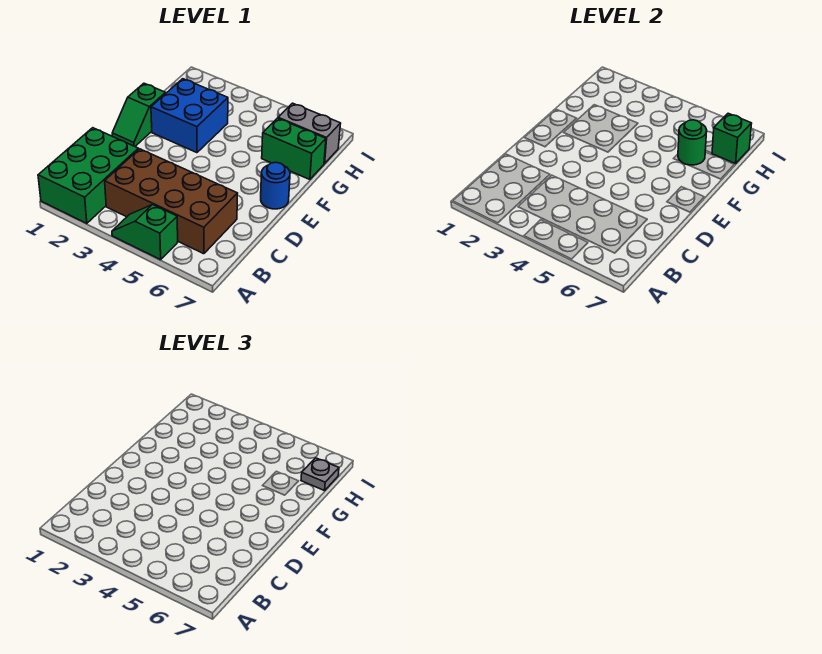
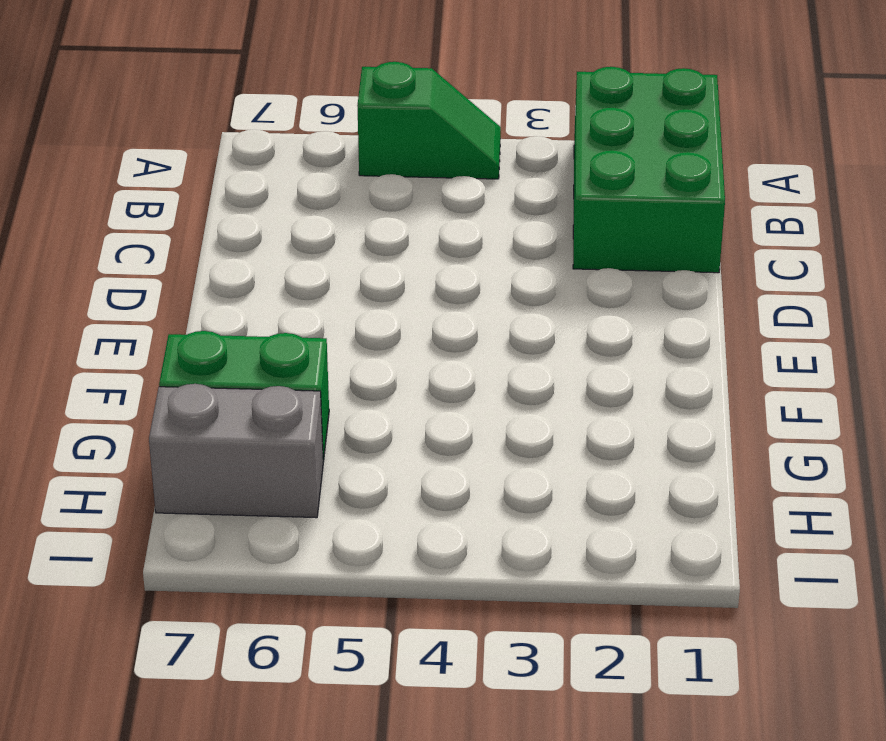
none -> brown brick B3:C6 level 1
none -> green slope E1:F1 level 1 top F

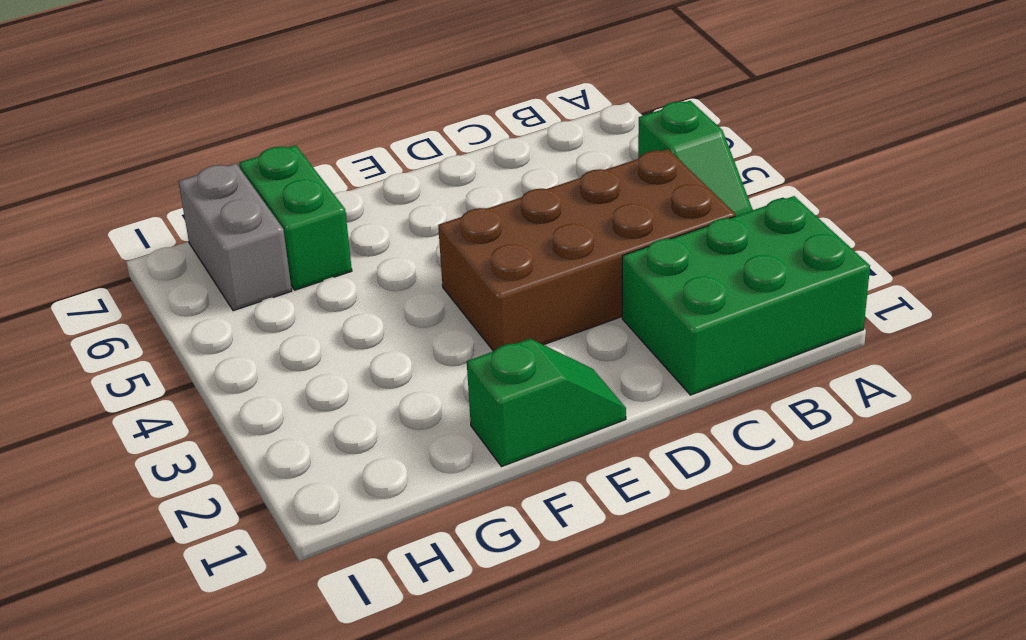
brown brick B3:E4 level 1 -> brown brick B3:C6 level 1
none -> blue round brick E7 level 1
none -> blue brick F2:G3 level 1

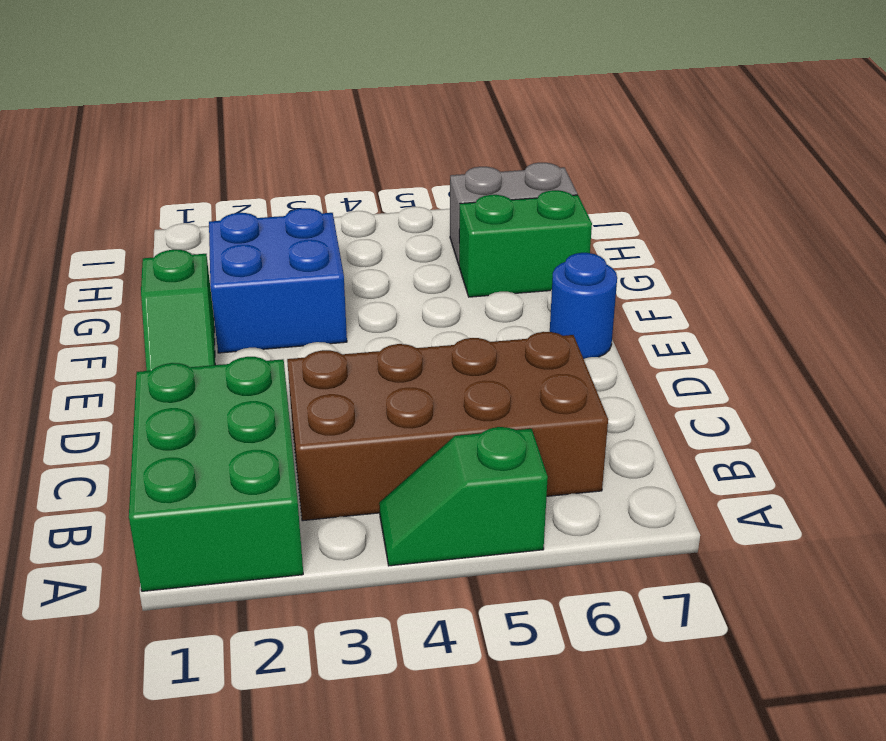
none -> green round brick G6 level 2
none -> green brick H7 level 2

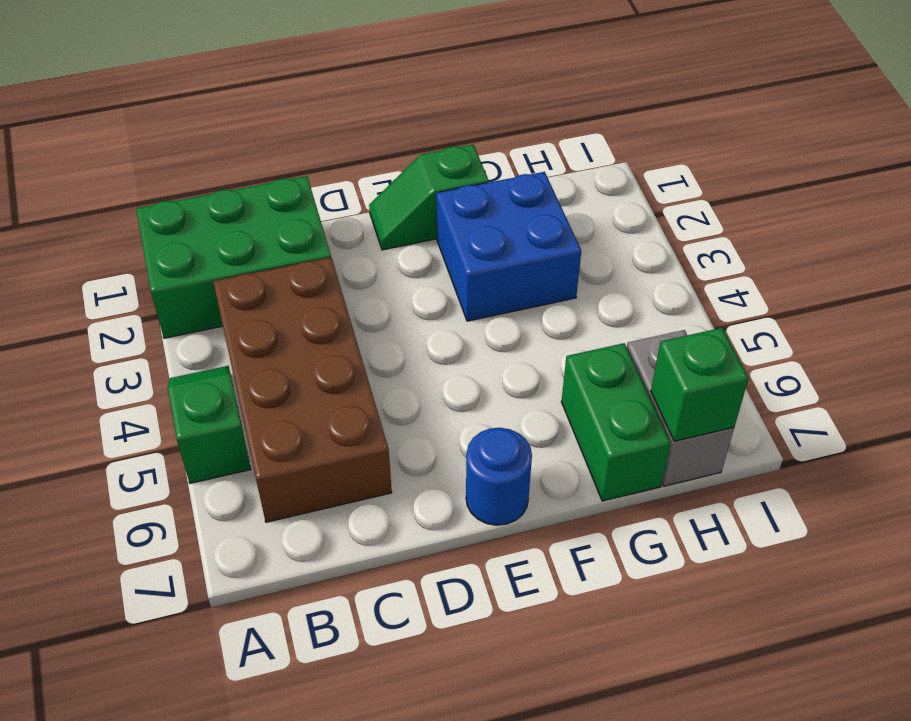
none -> green round brick G6 level 2
none -> grey plate H7 level 3

